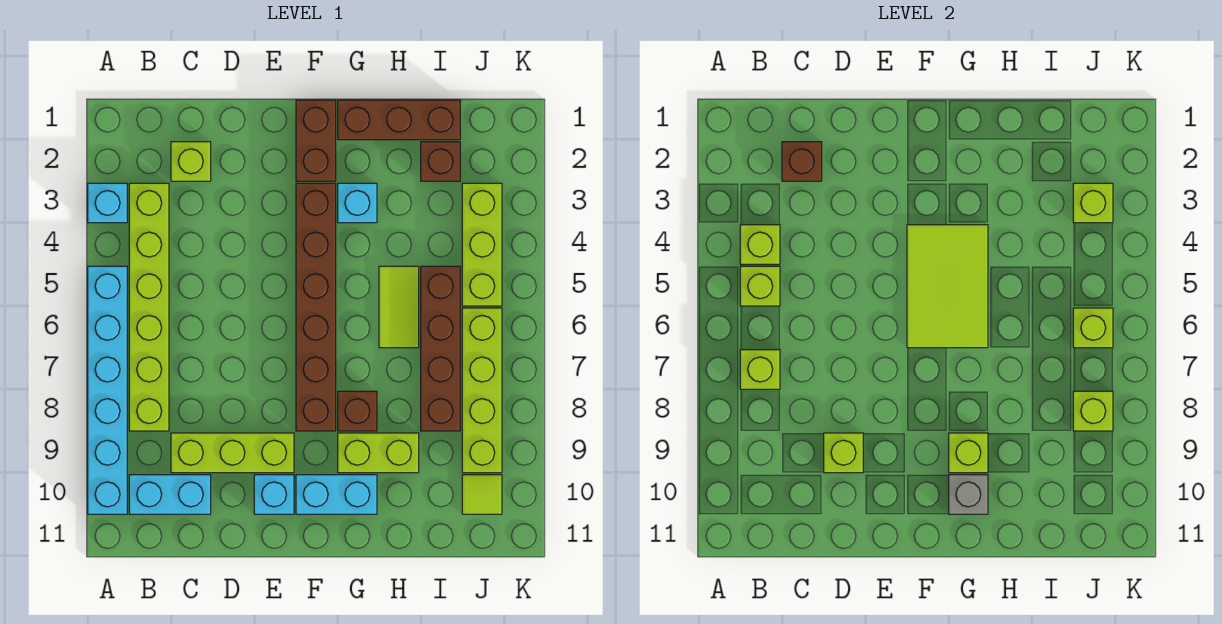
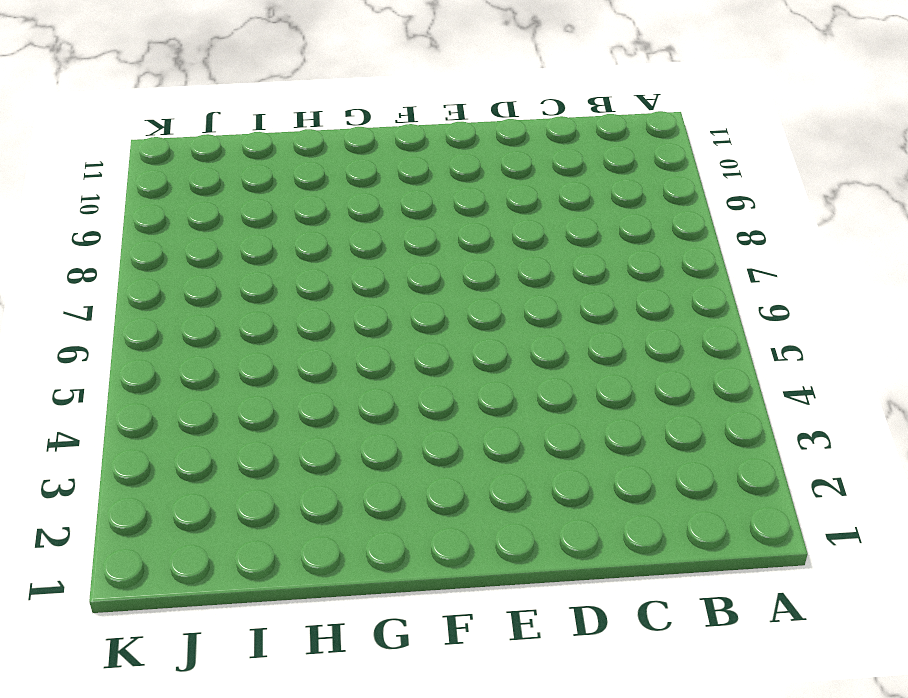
none -> cyan brick A3 level 1
none -> cyan brick A5:A10 level 1
none -> lime brick B3:B8 level 1
none -> cyan brick B10:C10 level 1

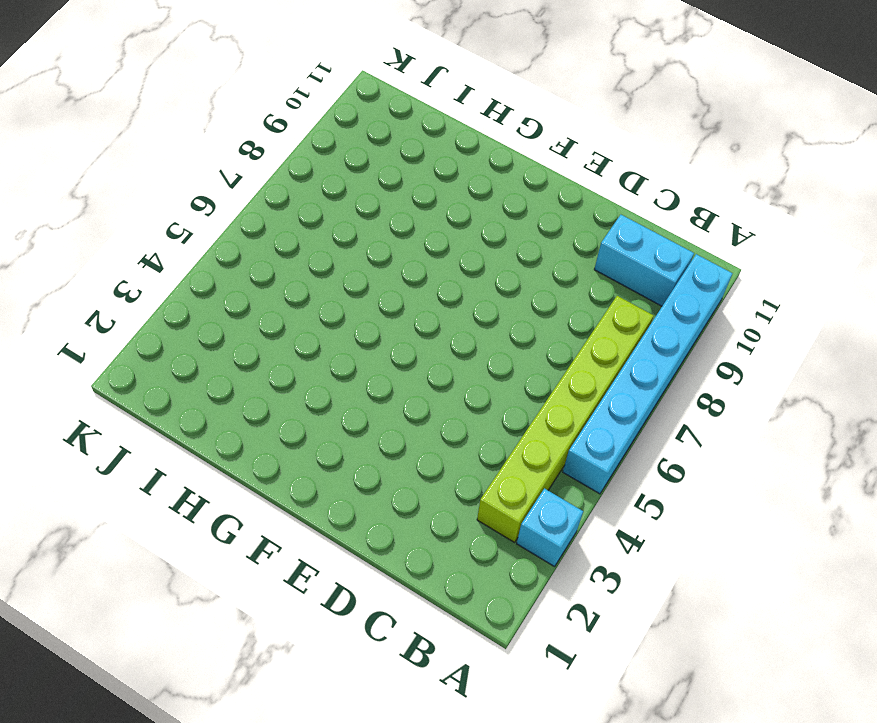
none -> lime brick C2 level 1
none -> lime brick C9:E9 level 1
none -> cyan brick E10 level 1
none -> brown brick F1:F2 level 1

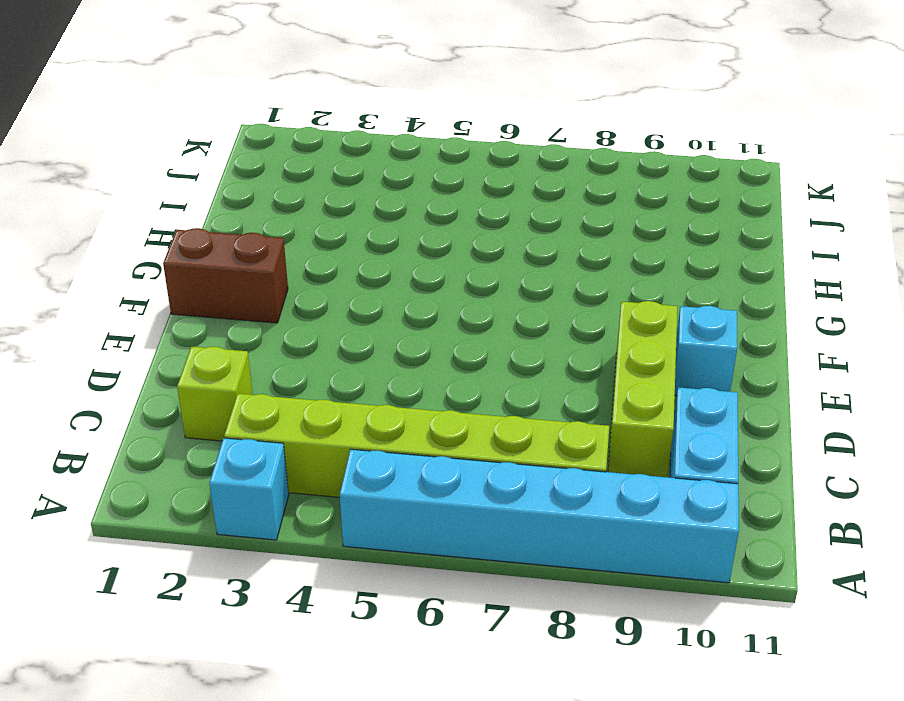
none -> brown brick F3:F8 level 1
none -> cyan brick F10:G10 level 1
none -> brown brick G1:I1 level 1
none -> cyan brick G3 level 1

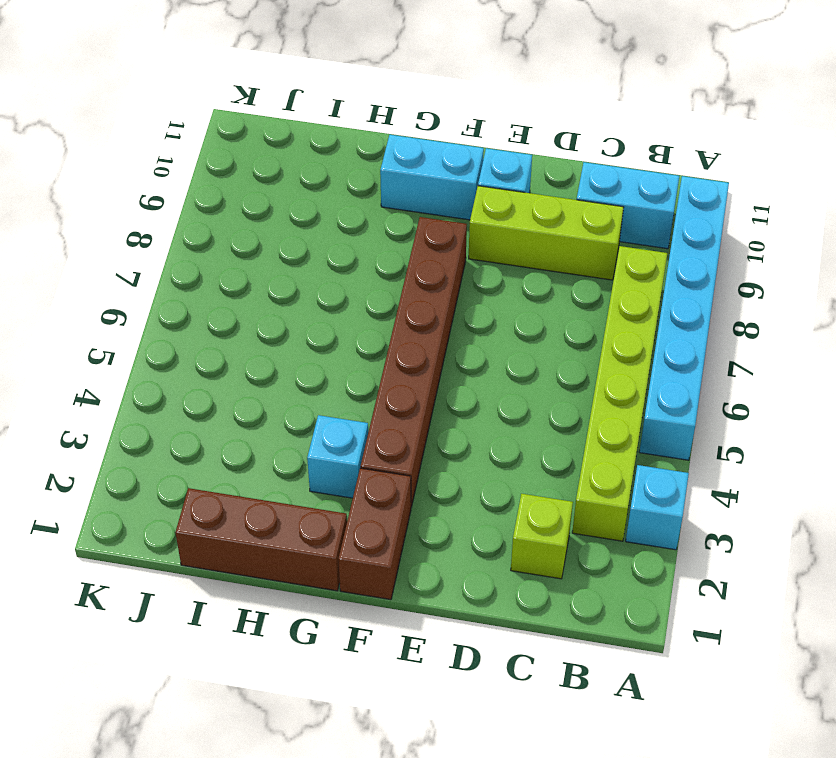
none -> brown brick G8 level 1
none -> lime brick G9:H9 level 1
none -> lime tile H5:H6 level 1
none -> brown brick I2 level 1

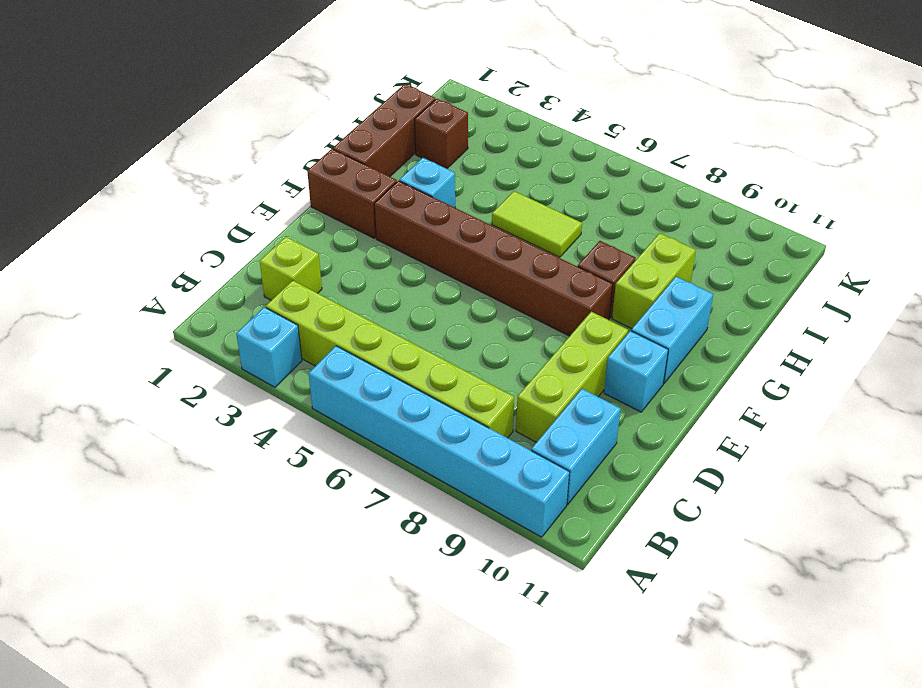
none -> brown brick I5:I8 level 1
none -> lime brick J3:J5 level 1
none -> lime brick J6:J9 level 1
none -> lime tile J10 level 1

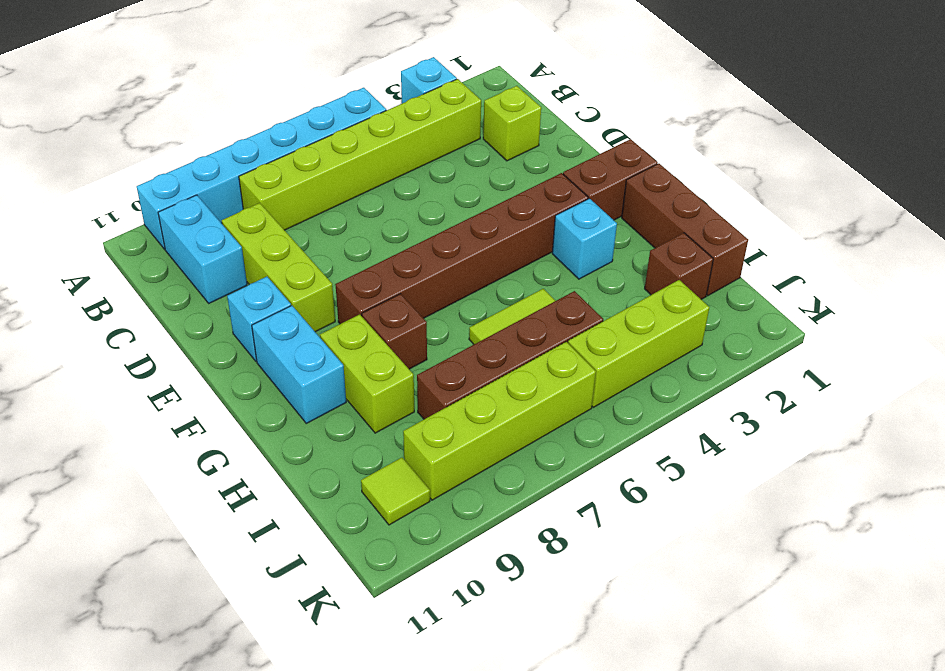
none -> lime brick B4 level 2
none -> lime brick B5 level 2
none -> lime brick B7 level 2
none -> brown brick C2 level 2

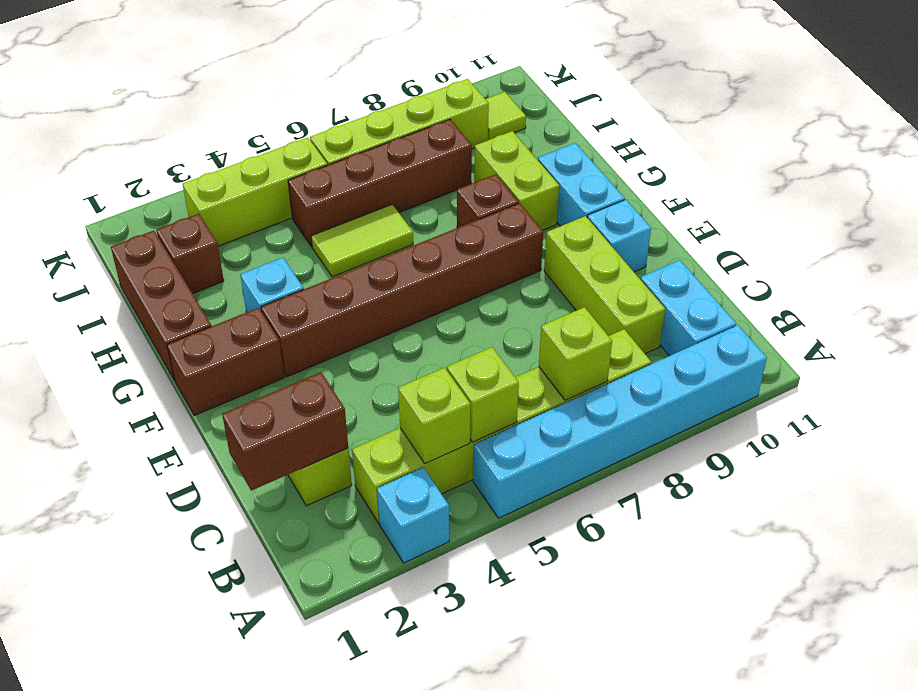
brown brick C1:C2 level 2 -> brown brick C2 level 2
none -> lime brick D9 level 2
none -> lime tile F4:G6 level 2
none -> lime brick G9 level 2
none -> grey brick G10 level 2

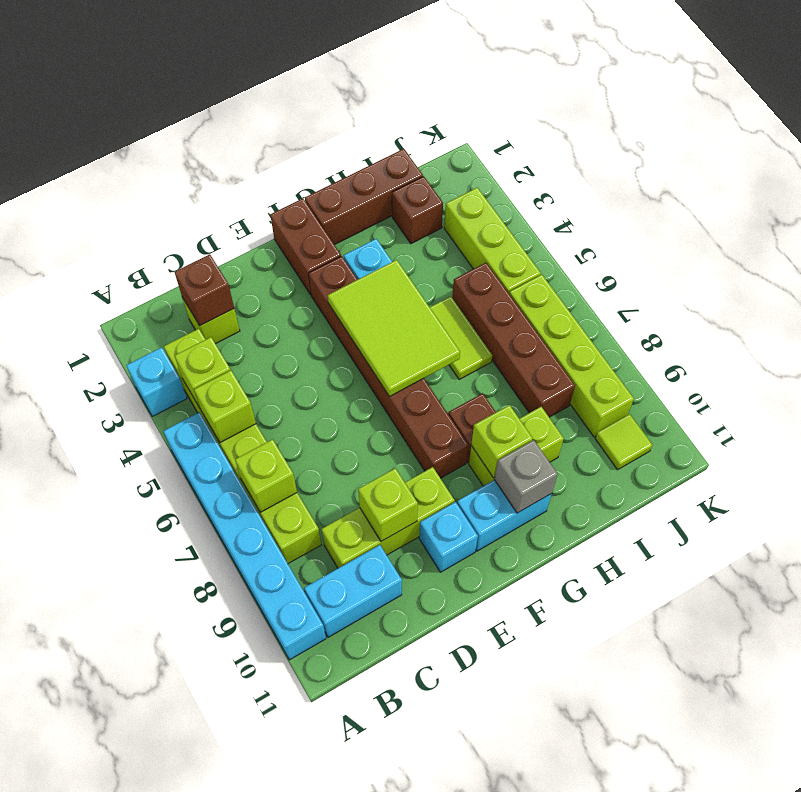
none -> lime brick J3 level 2
none -> lime brick J6 level 2
none -> lime brick J8 level 2

